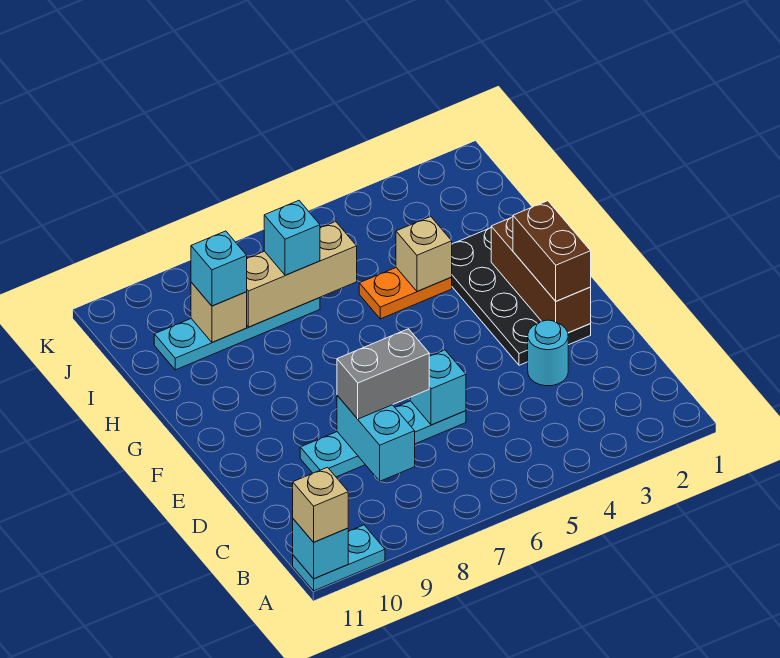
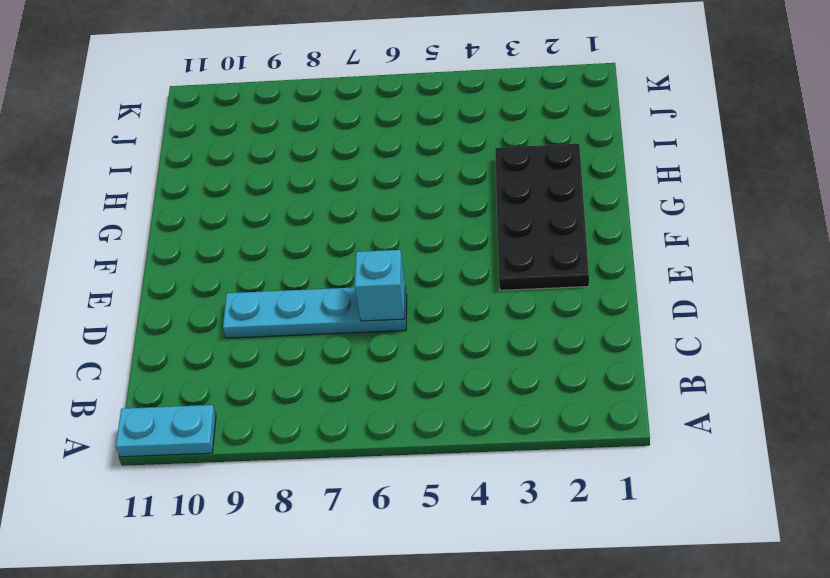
none -> cyan round brick D3 level 1
none -> orange plate H4:H5 level 1
none -> cyan plate I7:I10 level 1

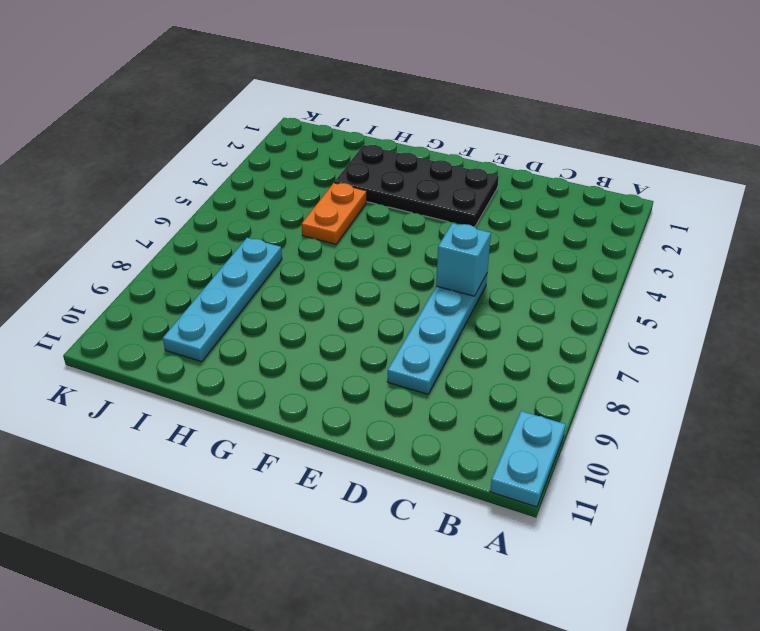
none -> cyan round brick D3 level 1
none -> cyan brick A11 level 2
none -> cyan brick C8:D8 level 2

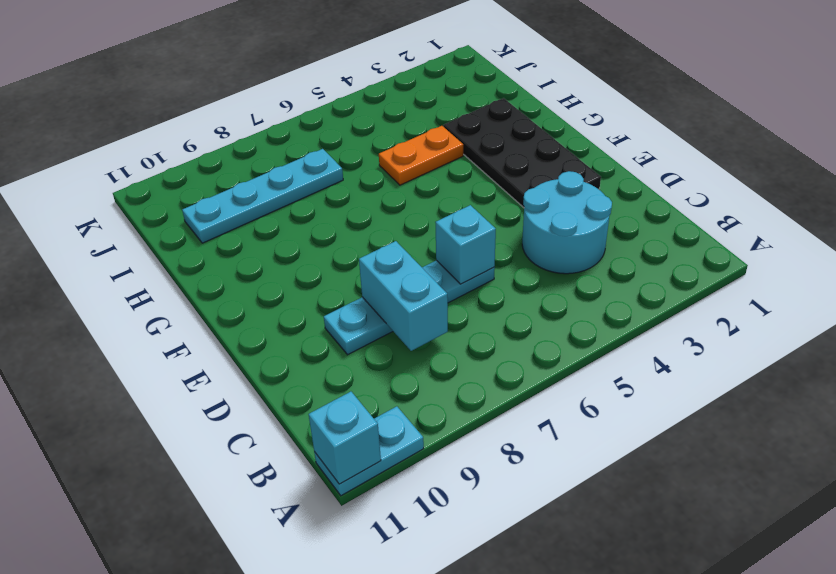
cyan round brick C3:D4 level 1 -> cyan round brick D3 level 1
none -> brown brick E2:G2 level 2
none -> tan brick H4 level 2
none -> tan brick I6:I8 level 2

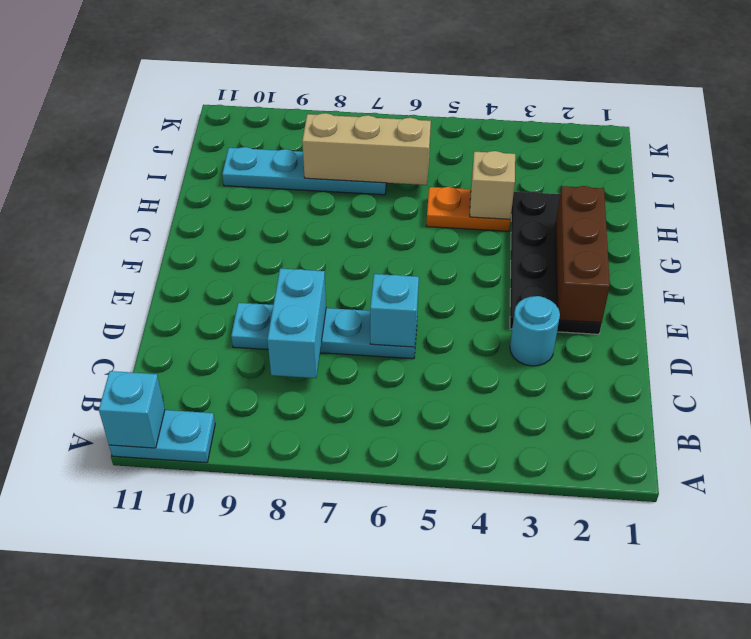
none -> tan brick I9 level 2
none -> tan brick A11 level 3
none -> grey brick D7:D8 level 3

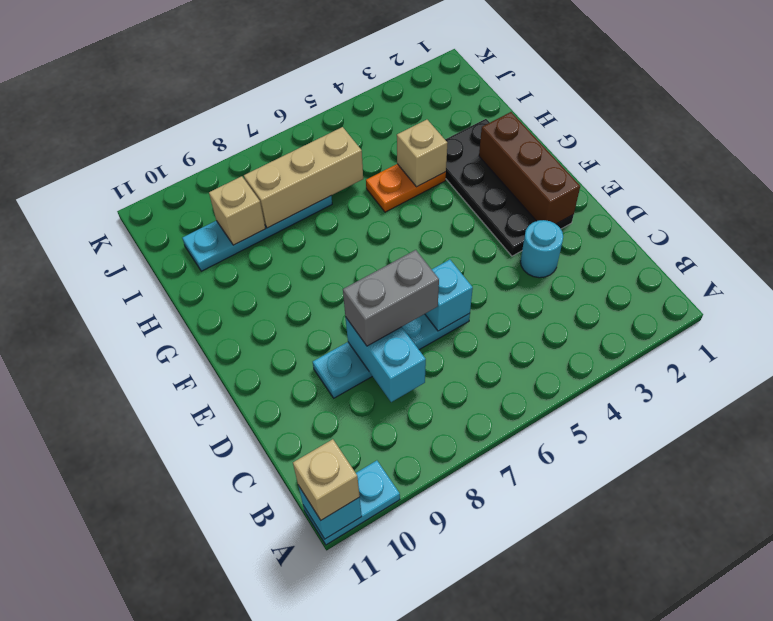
none -> brown brick E2:F2 level 3
none -> cyan brick I7 level 3
none -> cyan brick I9 level 3

